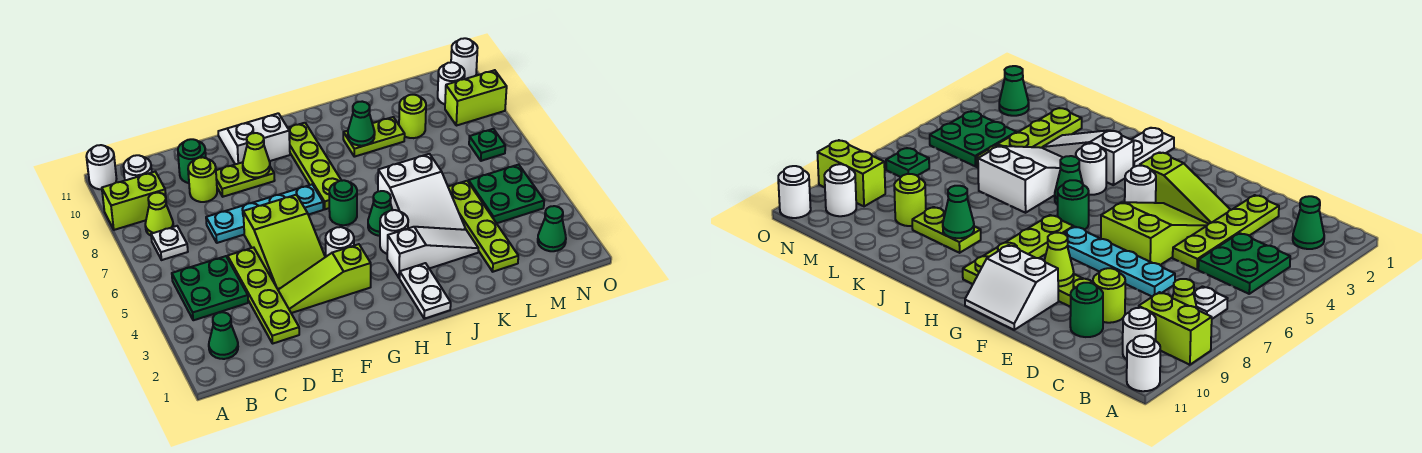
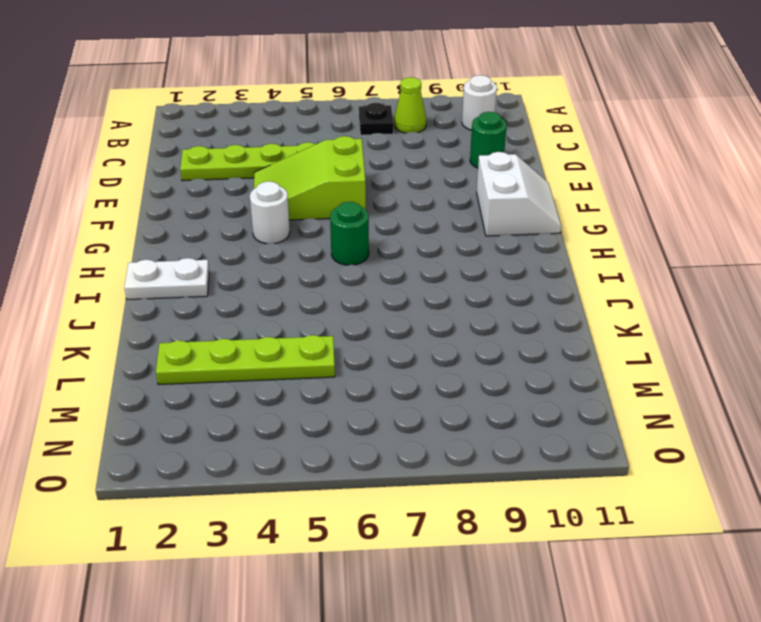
black plate B7 level 1 -> white plate B7 level 1
none -> lime brick A9:B9 level 1
none -> white round brick A11 level 1
none -> green cone B2 level 1
none -> green plate B4:C5 level 1

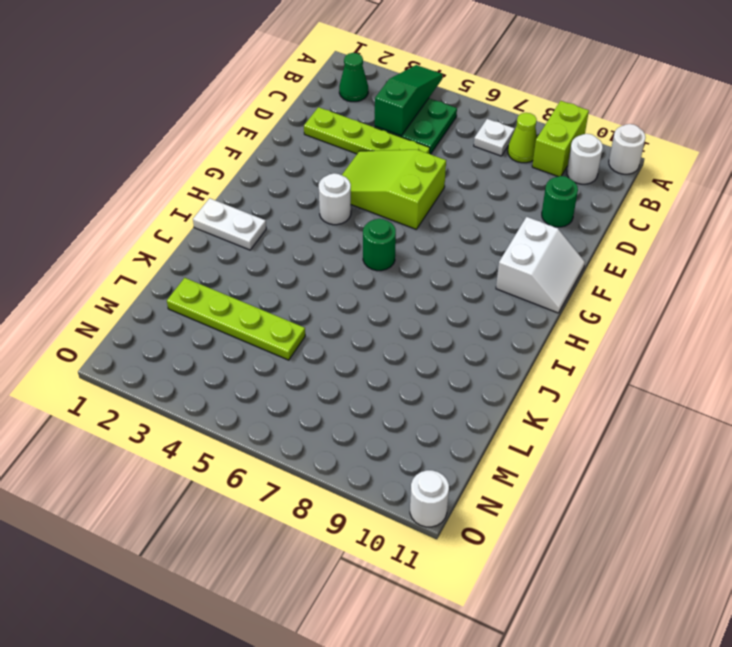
green slope A4:C4 level 2 top C -> none
none -> cyan plate D7:G7 level 1
none -> lime round brick D9 level 1
none -> lime slope E3:G3 level 1 top G
none -> lime plate E9:F9 level 1

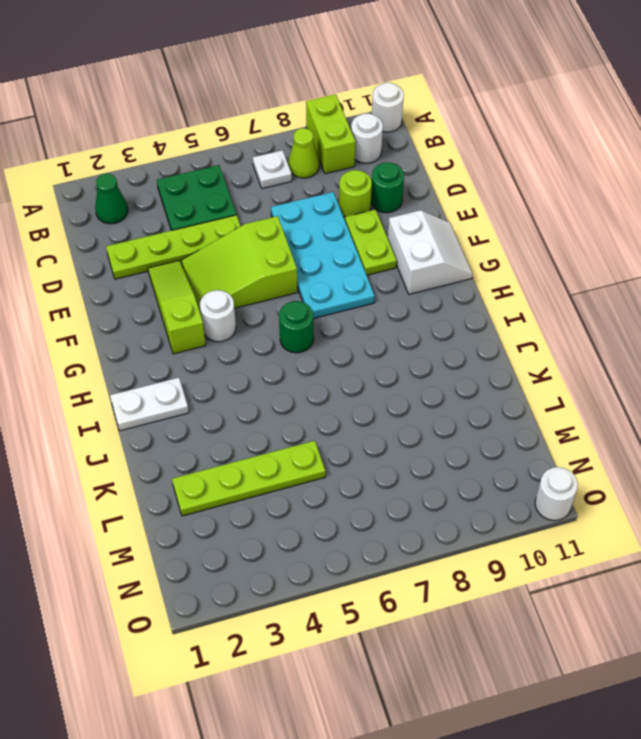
cyan plate D7:G8 level 1 -> cyan plate D7:G7 level 1
none -> lime plate H7:H10 level 1
none -> white slope I3:K3 level 1 top I
none -> white round brick I4 level 1
none -> green cone I5 level 1

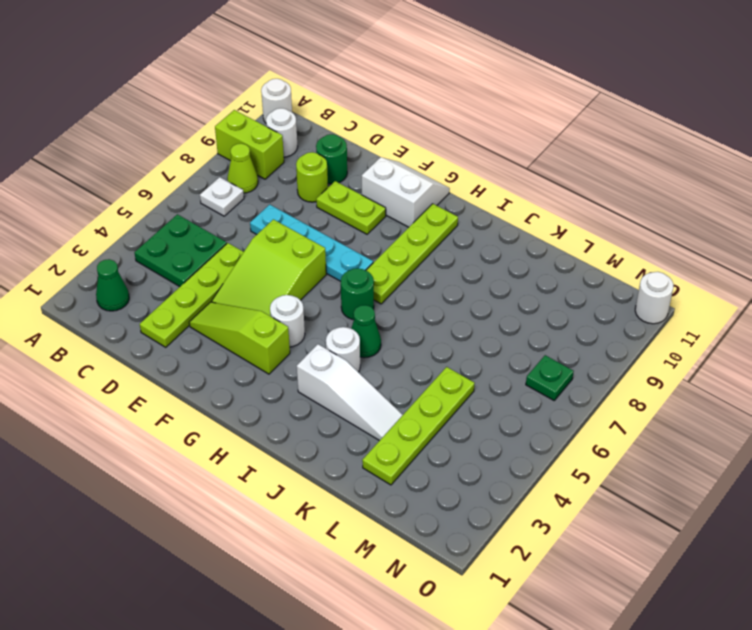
none -> white plate I1:I2 level 1
none -> white slope J4:K6 level 1 top 6
none -> lime plate J9:K9 level 1
none -> lime round brick L9 level 1

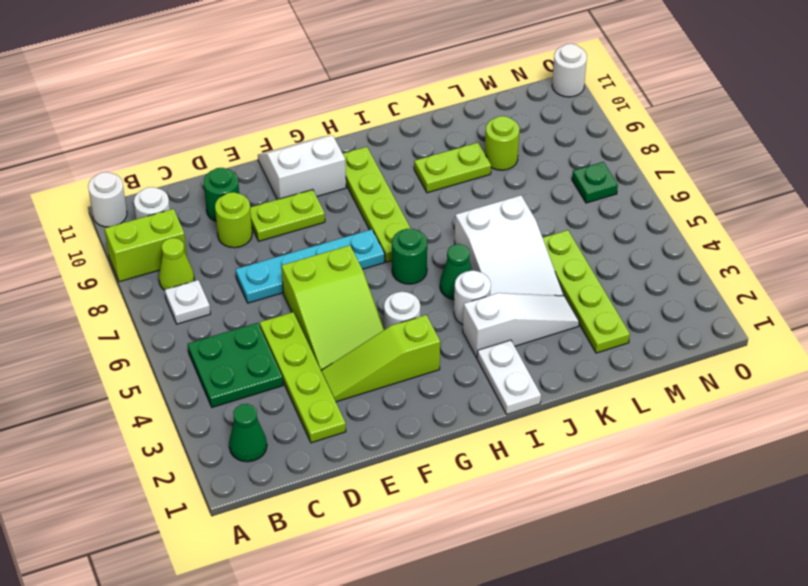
none -> green plate M4:N5 level 1
none -> green cone N2 level 1
none -> lime brick N9:O9 level 1
none -> white round brick N10 level 1

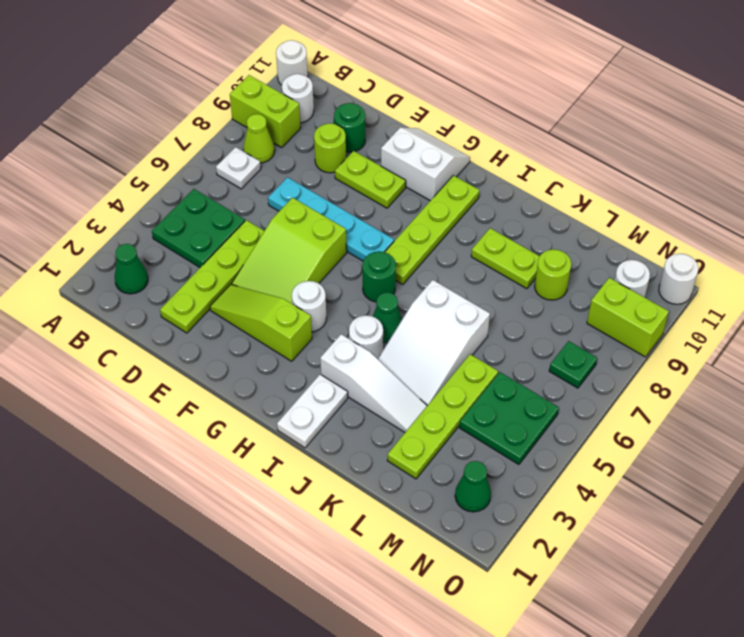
none -> lime cone F9 level 2
none -> green cone J9 level 2

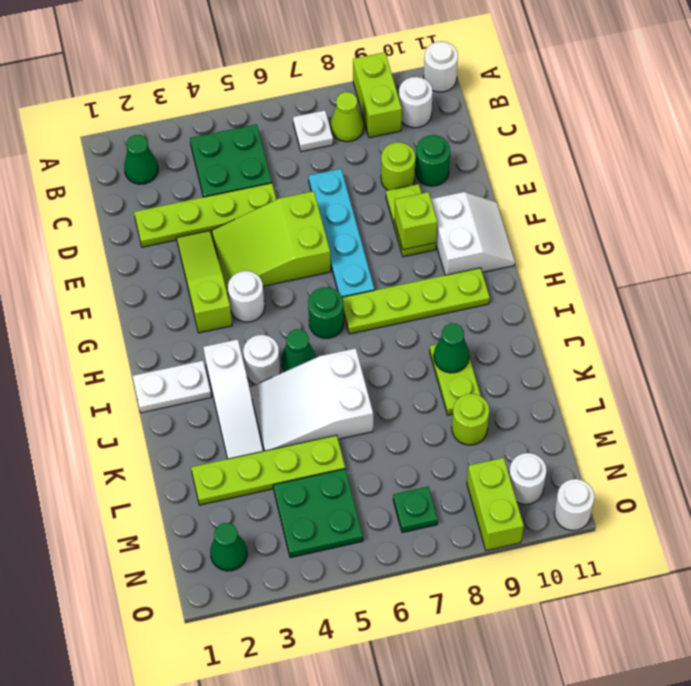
lime brick F9 level 2 -> lime cone F9 level 2

